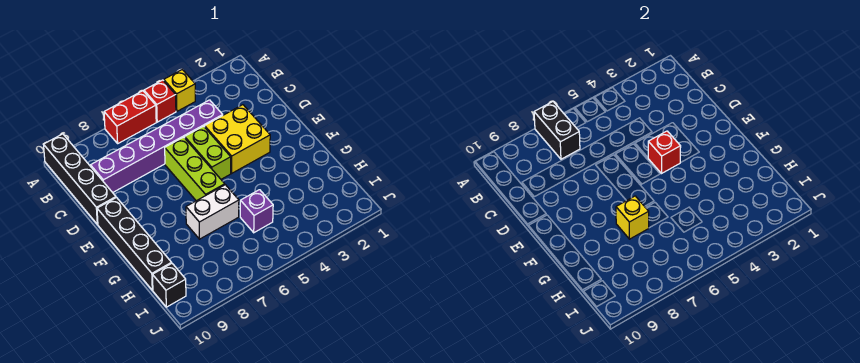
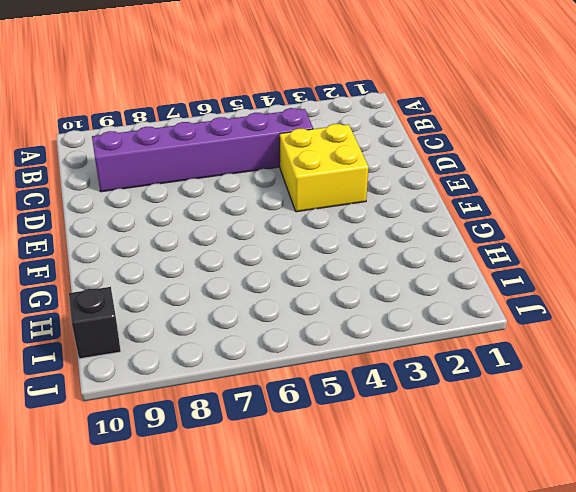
none -> yellow brick A4 level 1
none -> red brick A5 level 1
none -> red brick A6:A7 level 1

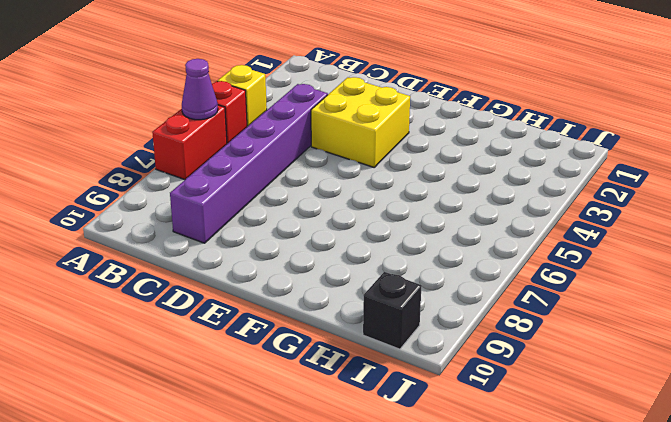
purple cone A6 level 2 -> none
none -> black brick A10:D10 level 1
none -> lime brick D5:E5 level 1
none -> lime brick D6:F6 level 1

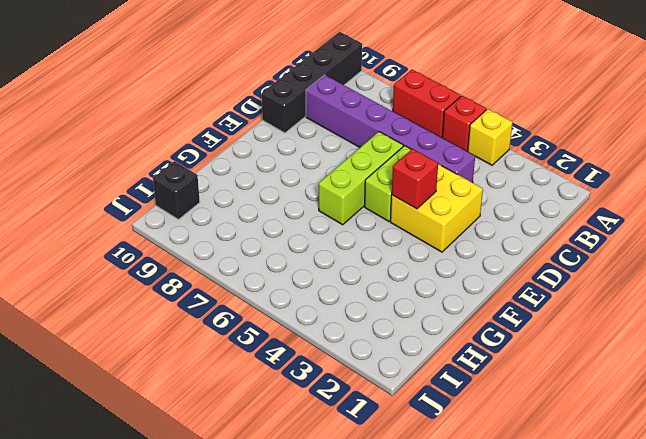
none -> black brick E10:H10 level 1
none -> white brick G6:G7 level 1
none -> purple brick H5 level 1

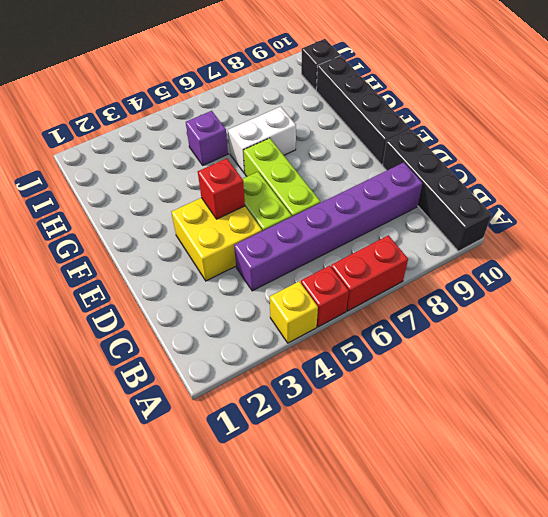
none -> black brick A7:B7 level 2
none -> yellow brick G7 level 2

